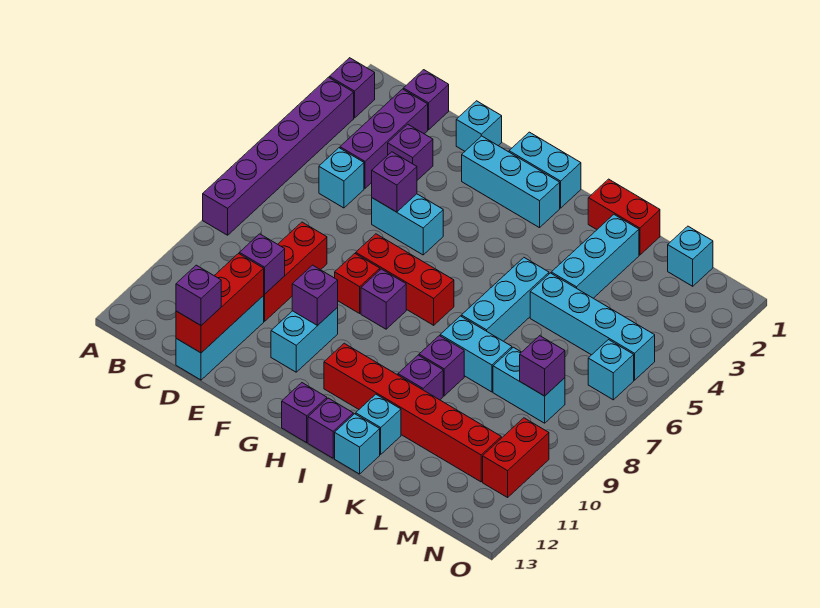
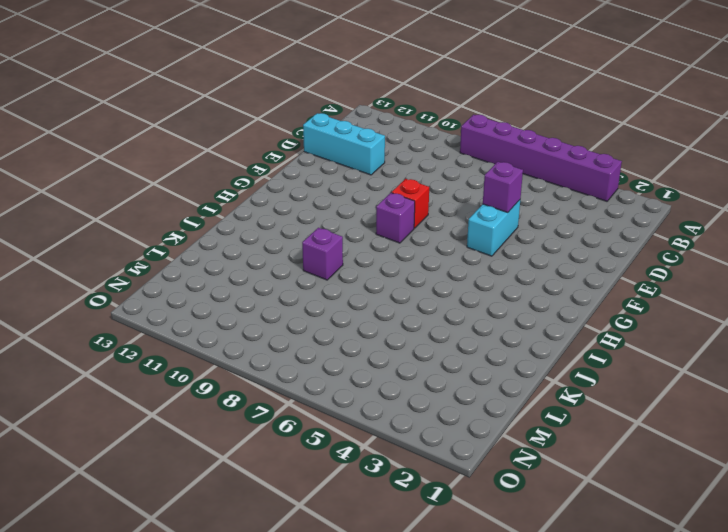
none -> purple brick A2 level 1
none -> purple brick C1 level 1
none -> purple brick C2:C4 level 1
none -> cyan brick C5 level 1

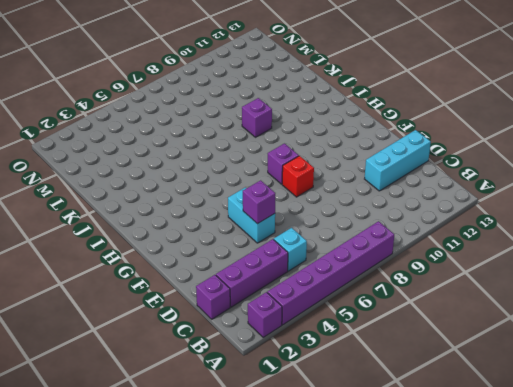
none -> purple brick D3 level 1
none -> red brick D8:D10 level 1
none -> cyan brick E1 level 1
none -> cyan brick F2:H2 level 1

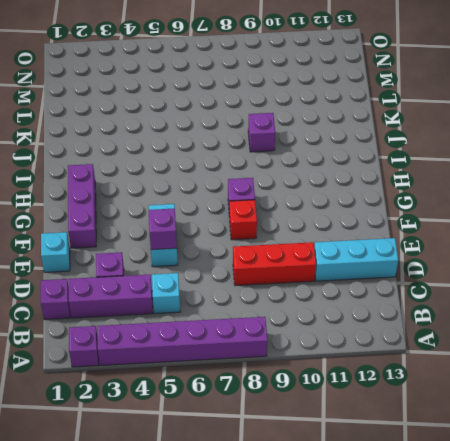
purple brick F2:H2 level 1 -> cyan brick F2:H2 level 1
none -> red brick F7:H7 level 1
none -> cyan brick F10:F11 level 1
none -> cyan brick G1:H1 level 1
none -> red brick H11:M11 level 1

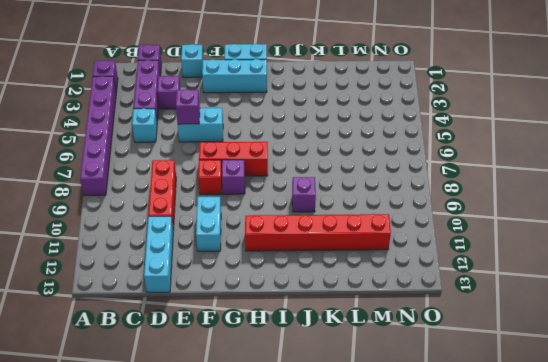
none -> purple brick H13 level 1
none -> purple brick I13 level 1
none -> red brick J1:K1 level 1
none -> cyan brick J5:J7 level 1

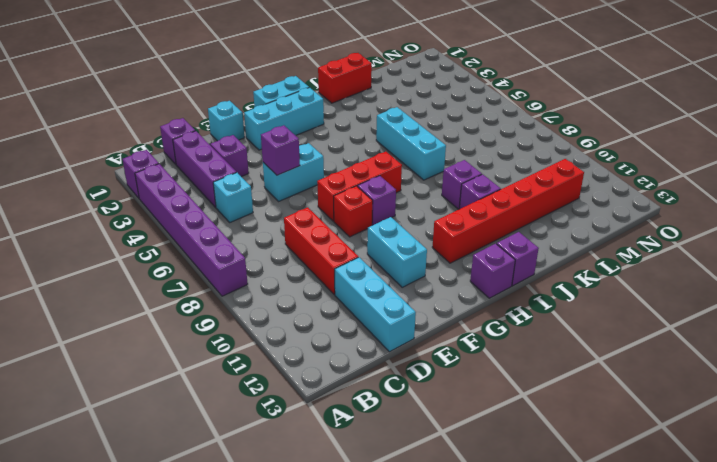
none -> cyan brick J8:K8 level 1
none -> cyan brick J12 level 1
none -> cyan brick J13 level 1
none -> cyan brick K2:K4 level 1

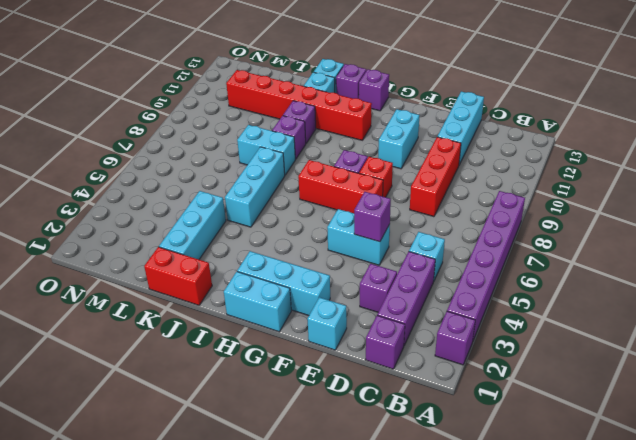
none -> cyan brick K5:N5 level 1
none -> cyan brick L8:M8 level 1
none -> cyan brick M1 level 1
none -> cyan brick N6 level 1

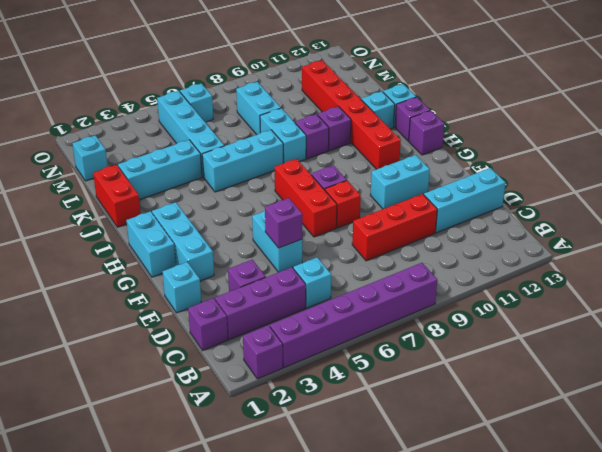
none -> red brick N10:N11 level 1
none -> purple brick D10 level 2
none -> red brick D11:D13 level 2
none -> purple brick F10 level 2

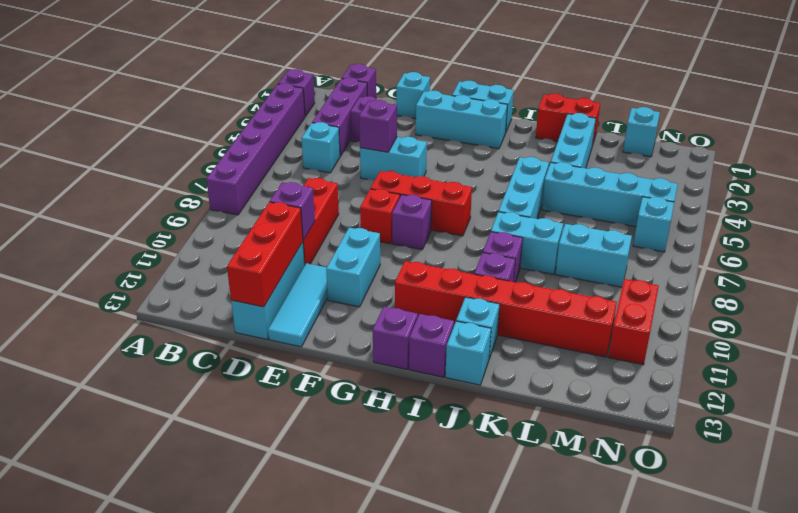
cyan tile E11:E13 level 1 -> none
none -> purple brick F10 level 2
none -> purple brick M8 level 2
none -> purple brick D13 level 3

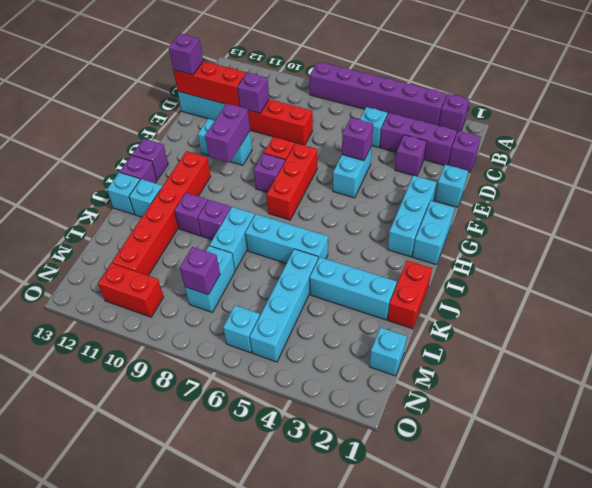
purple brick F10:G10 level 2 -> purple brick F10 level 2

